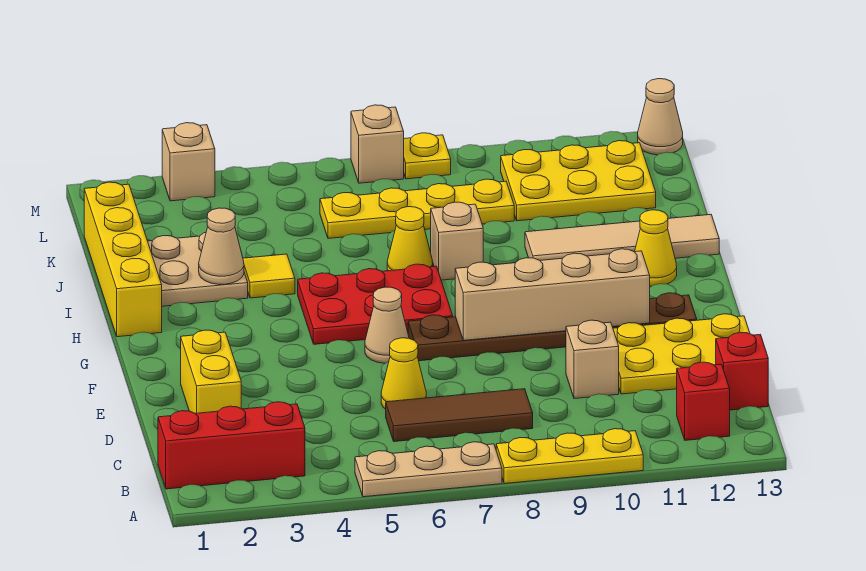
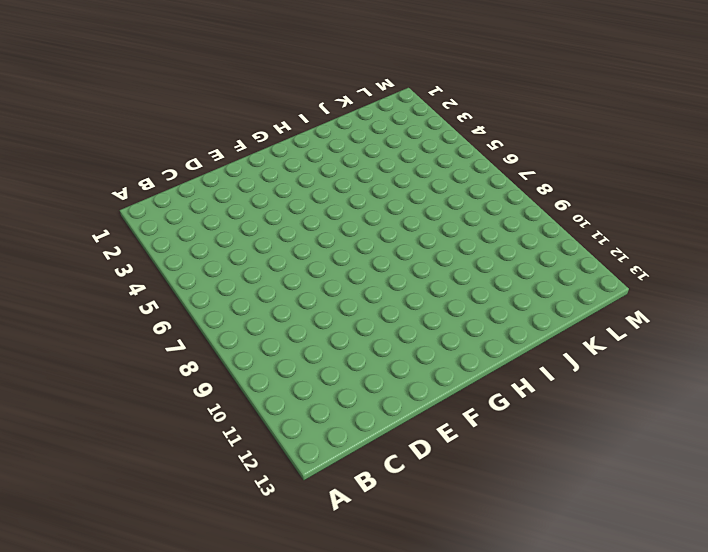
none -> tan plate A5:A7 level 1
none -> yellow plate A8:A10 level 1
none -> red brick B1:B3 level 1

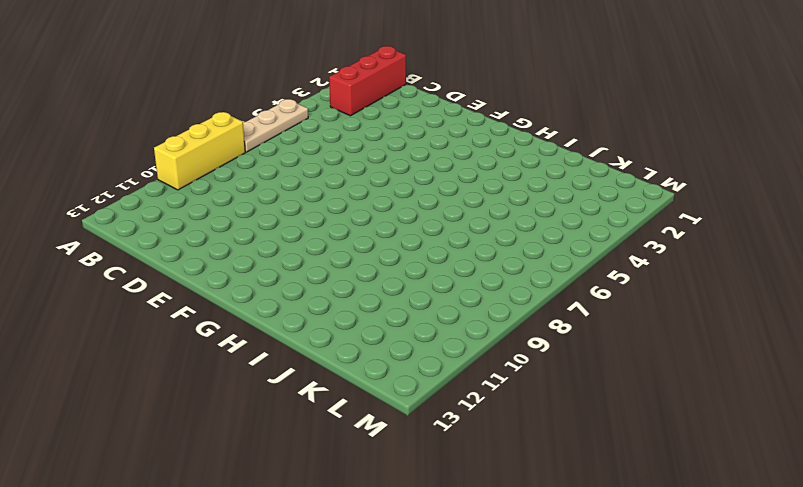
yellow brick A8:A10 level 1 -> yellow plate A8:A10 level 1
none -> red brick B12 level 1
none -> brown tile C6:C8 level 1
none -> red brick C13 level 1

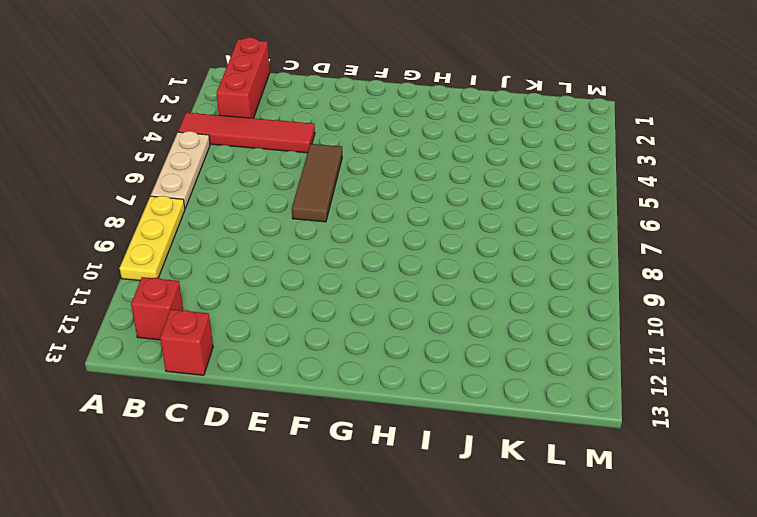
red tile A4:D4 level 1 -> none
brown tile E5:E7 level 1 -> brown tile C6:C8 level 1
none -> yellow brick D2:E2 level 1
none -> yellow cone D6 level 1
none -> tan brick D10 level 1

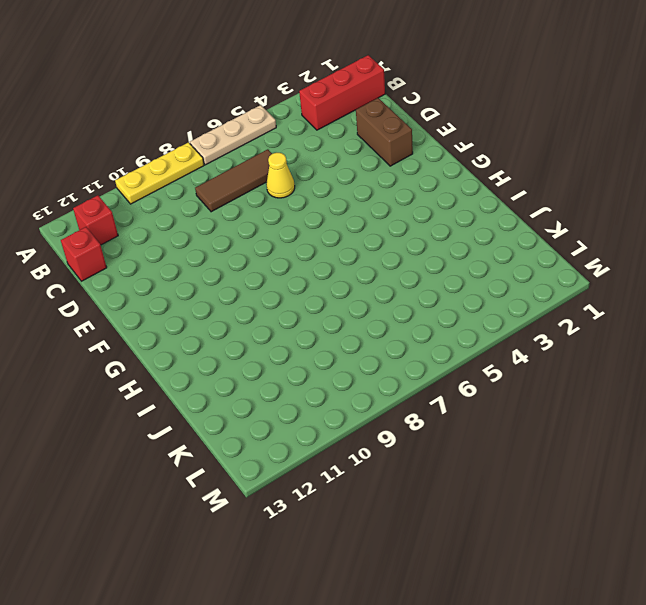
brown brick D2:E2 level 1 -> yellow brick D2:E2 level 1
none -> tan brick D10 level 1
none -> yellow plate D11:E13 level 1
none -> tan cone F6 level 1

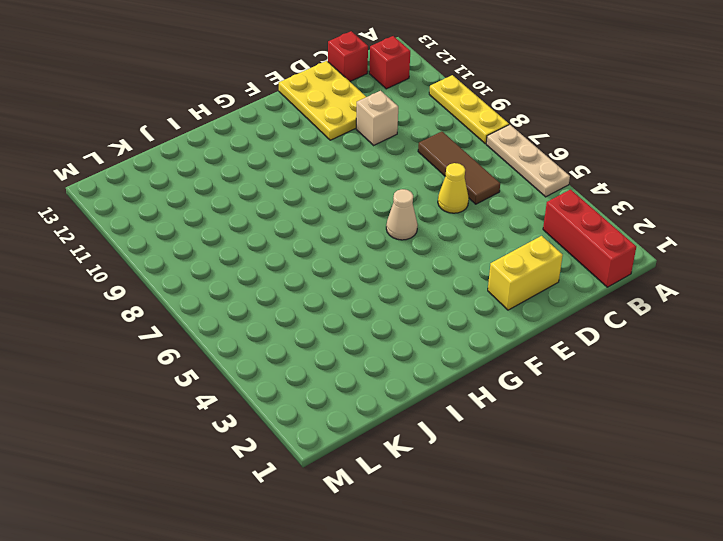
none -> brown plate F7:F12 level 1
none -> red plate G5:H7 level 1
none -> yellow brick H1:K1 level 1

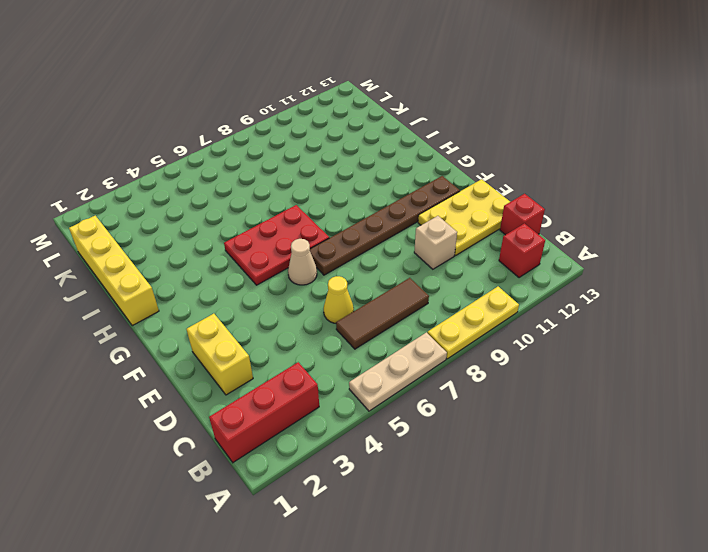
none -> yellow cone H12 level 1
none -> tan plate I2:J3 level 1
none -> yellow tile I4 level 1

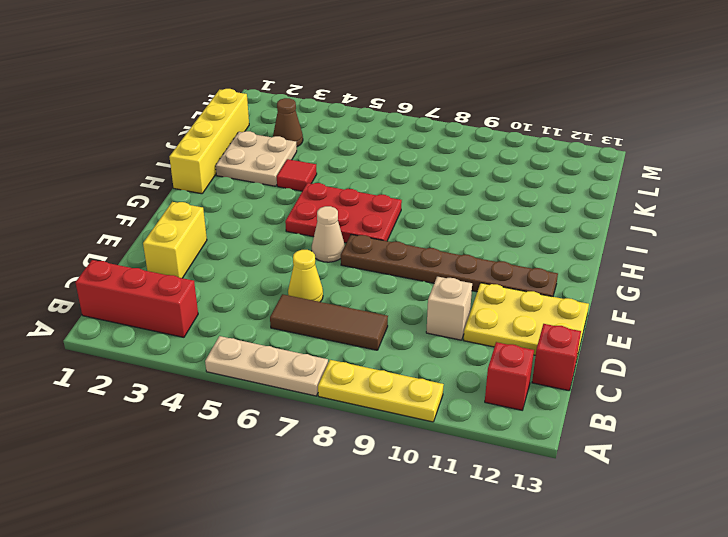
red tile I4 level 1 -> yellow tile I4 level 1
brown cone K3 level 1 -> none
none -> yellow cone H12 level 1
none -> yellow cone I7 level 1
none -> tan brick I8 level 1

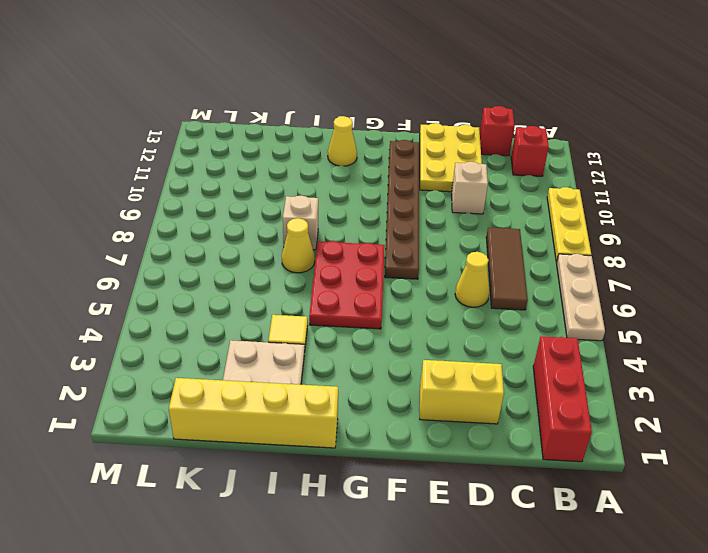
none -> tan cone F6 level 1
none -> tan tile I10:I13 level 1
none -> yellow plate K6:K9 level 1

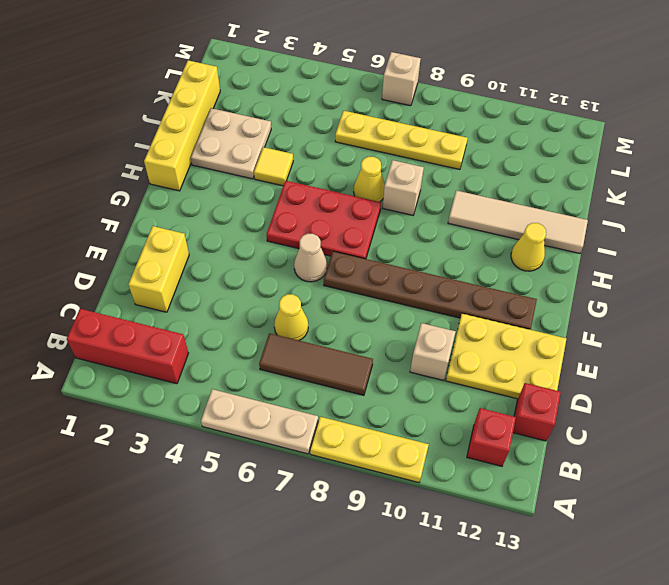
none -> yellow plate K10:L12 level 1
none -> tan brick M3 level 1
none -> yellow plate M8 level 1

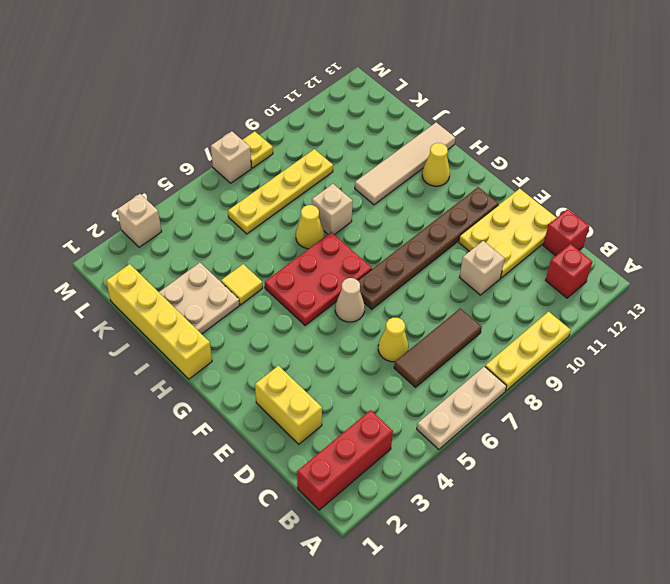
none -> yellow plate K10:L12 level 1
none -> tan cone M13 level 1
none -> tan brick F8:F11 level 2

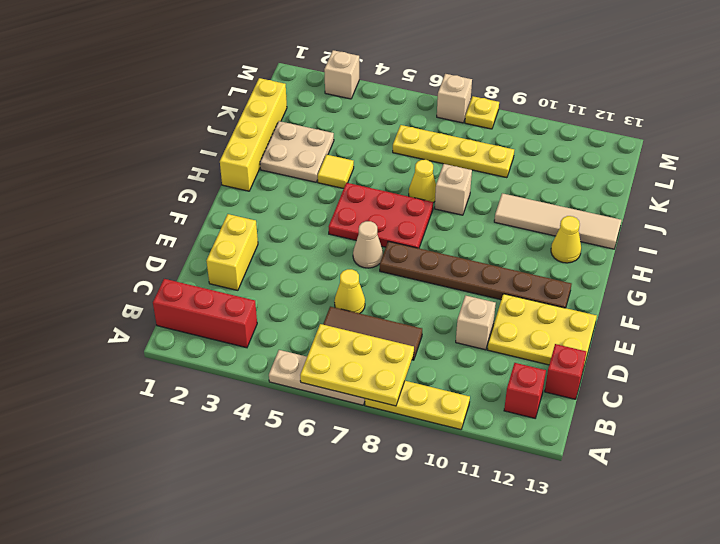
yellow plate A6:B8 level 2 -> yellow plate K10:L12 level 1
none -> tan cone M13 level 1
none -> tan brick F8:F11 level 2
none -> tan cone I3 level 2

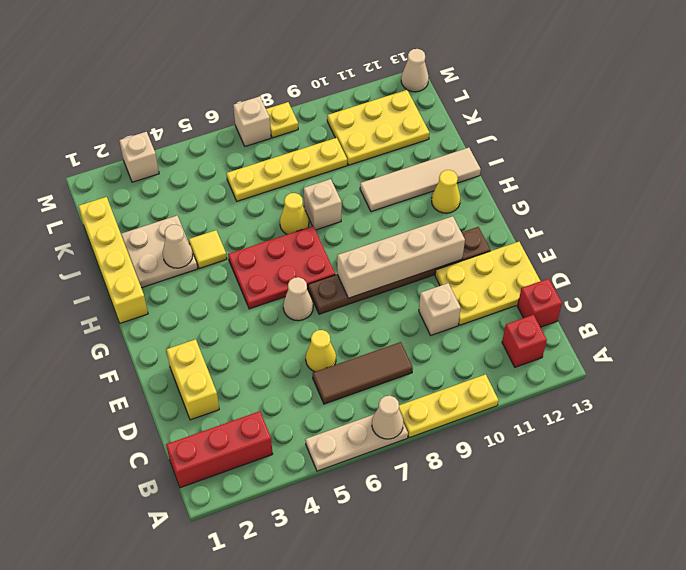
tan cone A7 level 2 -> none

